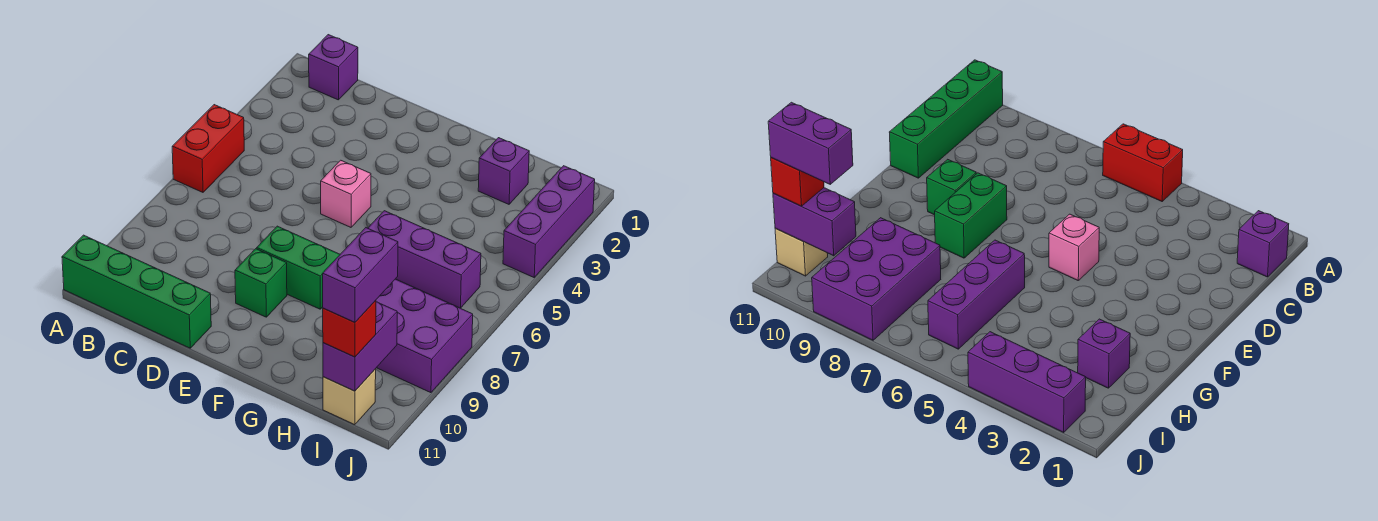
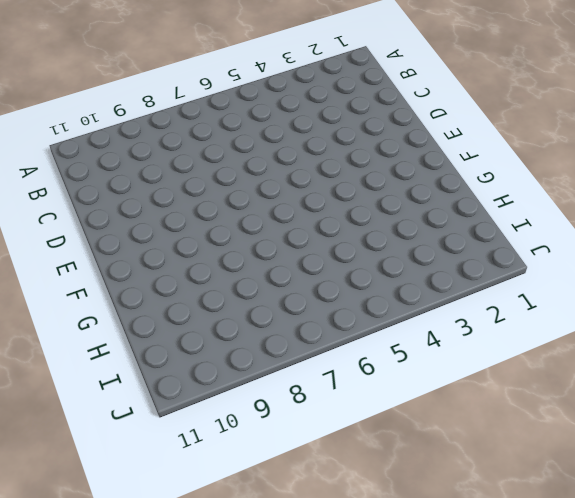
none -> red brick A5:A6 level 1
none -> green brick A11:D11 level 1
none -> purple brick B1 level 1

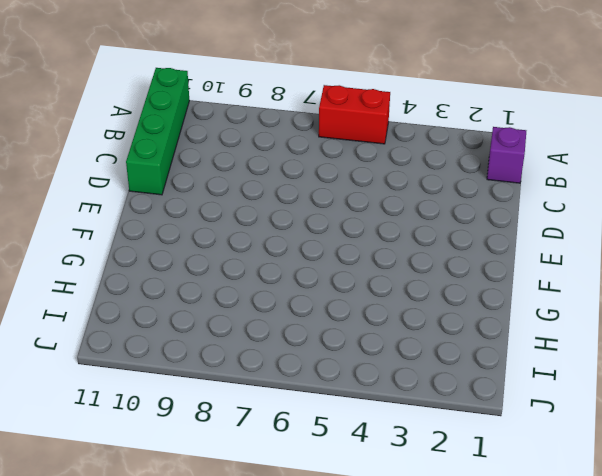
none -> pink brick E5 level 1
none -> green brick E8:F8 level 1
none -> green brick E9 level 1

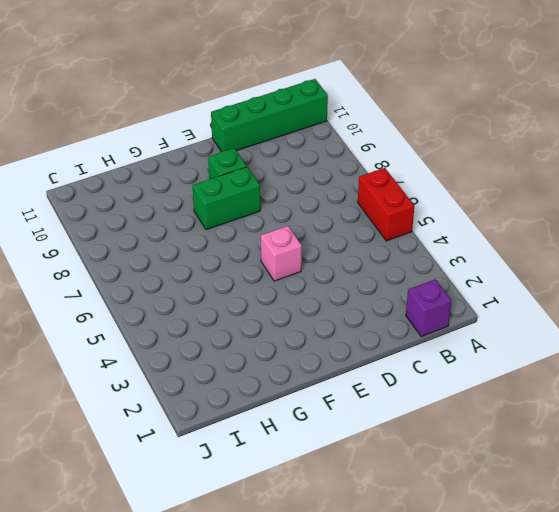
none -> purple brick G6:I6 level 1
none -> purple brick H2 level 1
none -> purple brick H8:J9 level 1

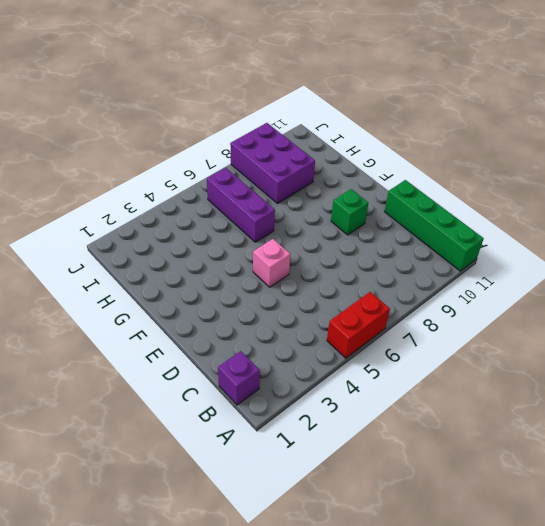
none -> green brick E8:F8 level 1
none -> purple brick H2 level 1
none -> tan brick I11 level 1

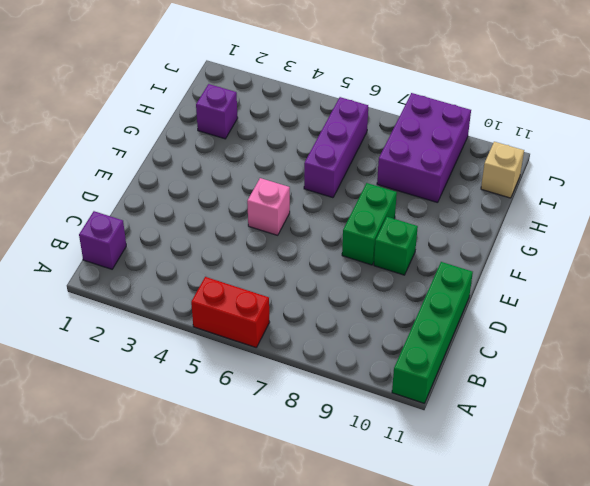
none -> purple brick J2:J4 level 1
none -> purple brick I10:I11 level 2
none -> red brick I11 level 3

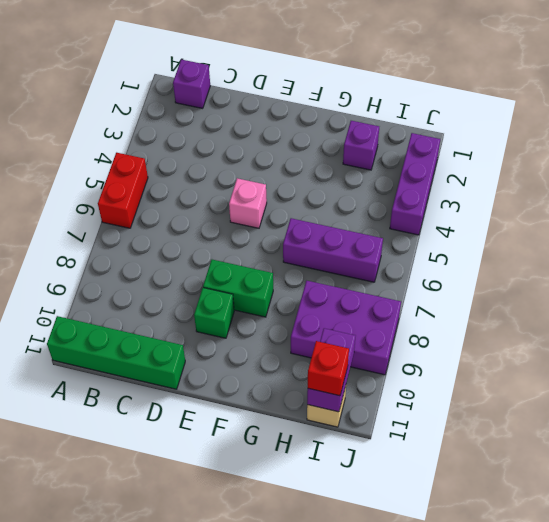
none -> purple brick I10:I11 level 4

